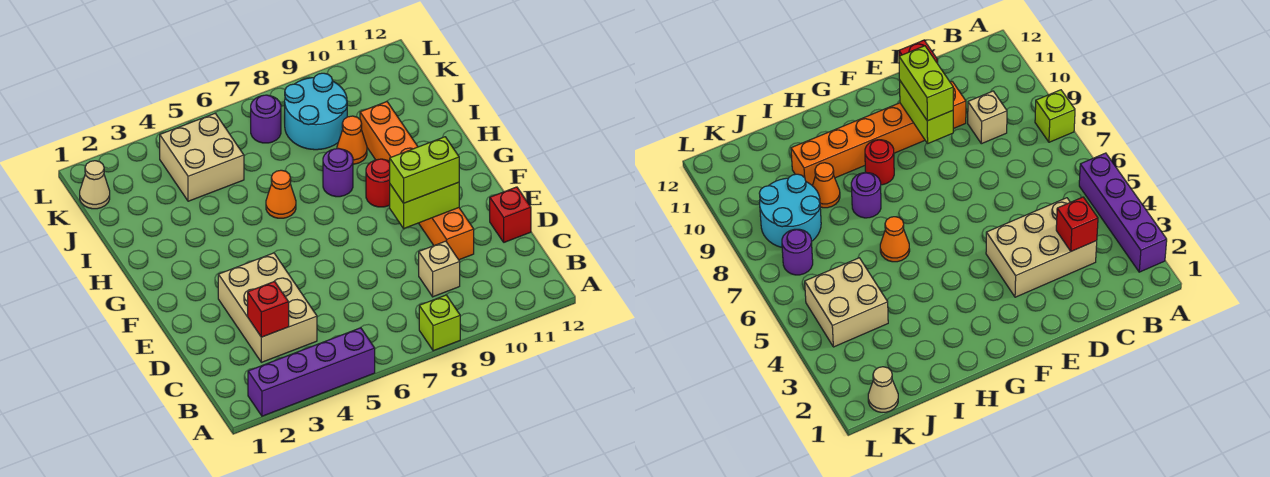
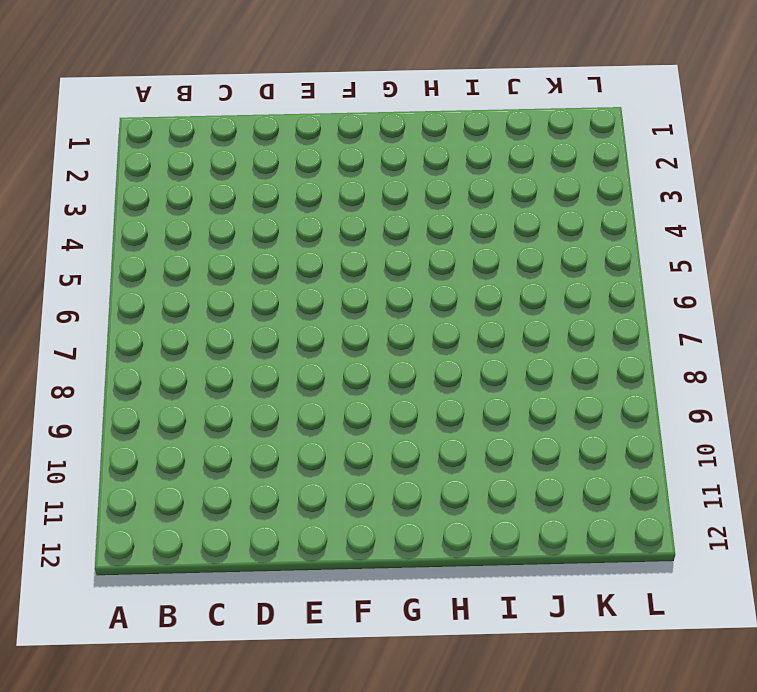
none -> purple brick A2:A5 level 1
none -> lime brick A8 level 1
none -> tan brick C3:E4 level 1

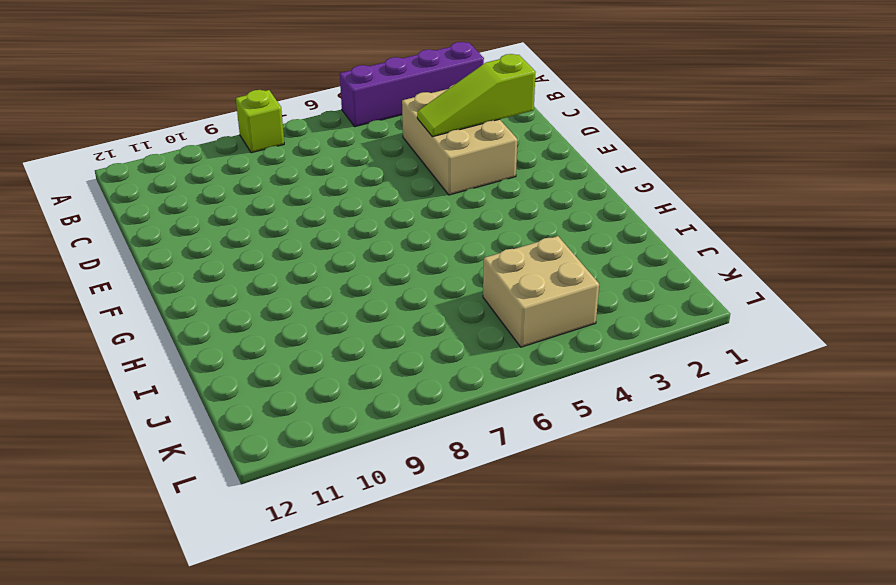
lime slope D2:D4 level 2 top 2 -> none
none -> tan brick C9 level 1
none -> orange brick D10:I10 level 1
none -> red brick D12 level 1

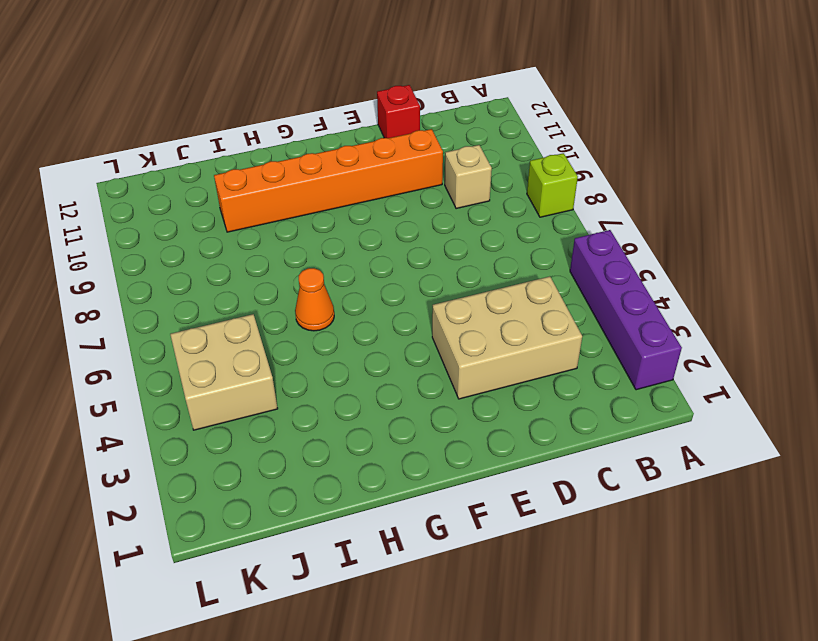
none -> red round brick G9 level 1
none -> purple round brick H8 level 1
none -> orange cone I9 level 1

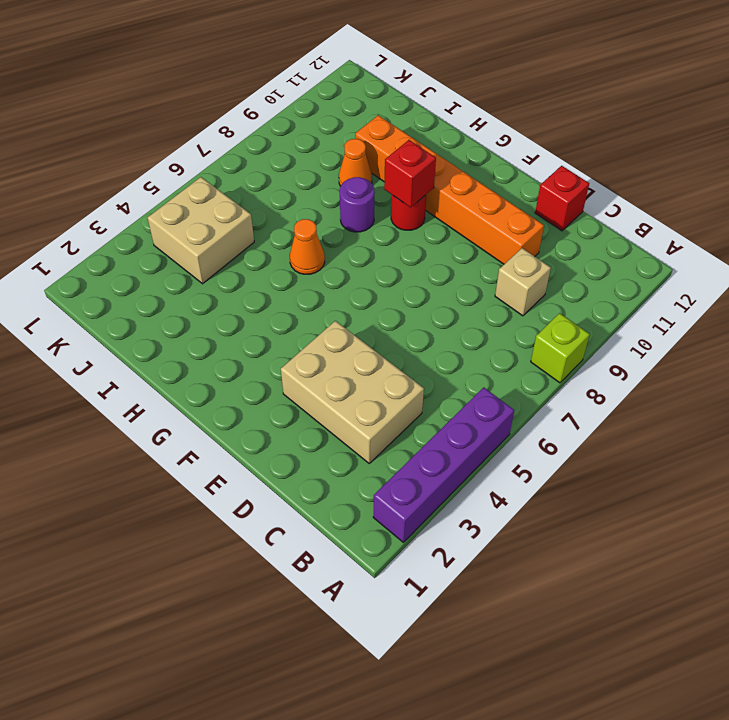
red brick G9 level 2 -> red brick C3 level 2
none -> cyan round brick J8:K9 level 1
none -> tan cone K1 level 1
none -> purple round brick K7 level 1

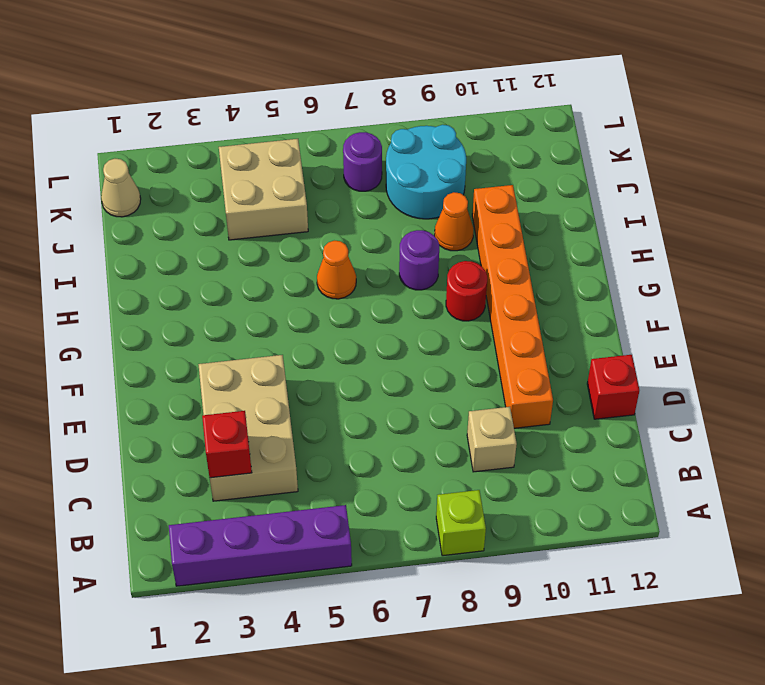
none -> lime brick E9:E10 level 2
none -> lime brick E9:E10 level 3

